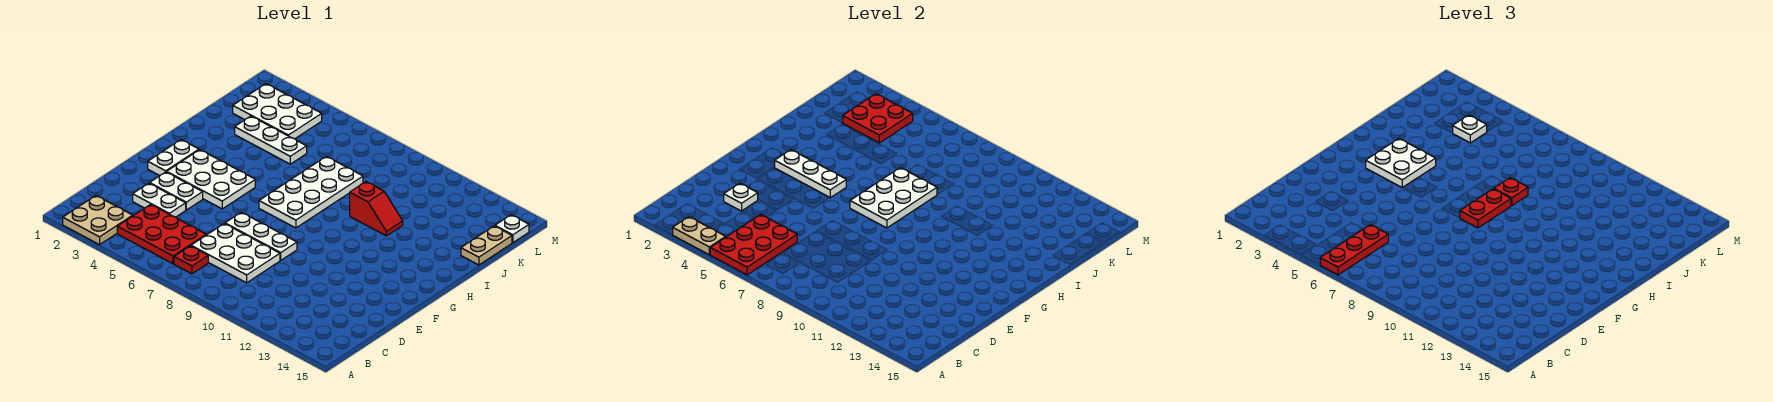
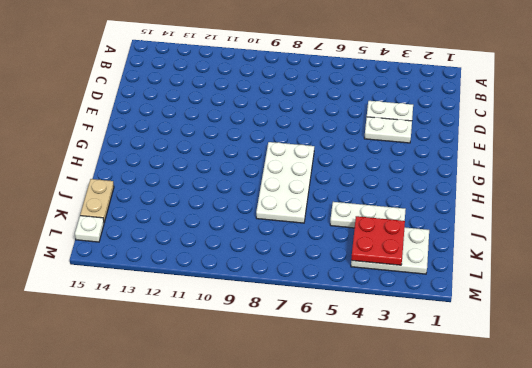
none -> tan plate A2:B3 level 1
none -> red plate B4:C6 level 1
none -> red plate B7 level 1

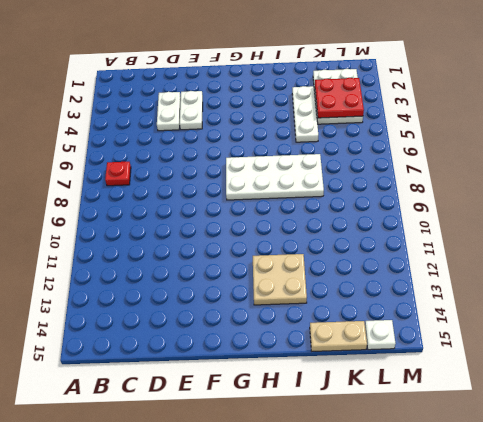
tan plate H12:I13 level 1 -> tan plate A2:B3 level 1
none -> red plate B4:C6 level 1
none -> white plate C7:D9 level 1
none -> white plate E7:E9 level 1

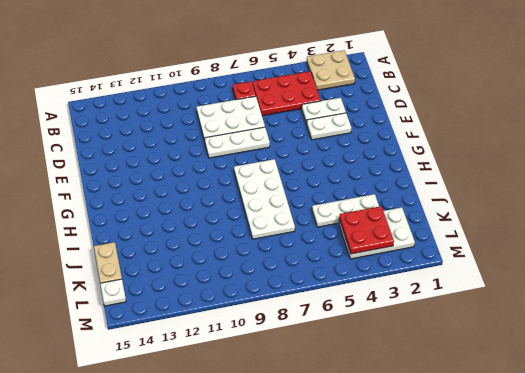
none -> white plate F2:G2 level 1
none -> white plate F3:G5 level 1
none -> red slope I10:I11 level 1 top 10

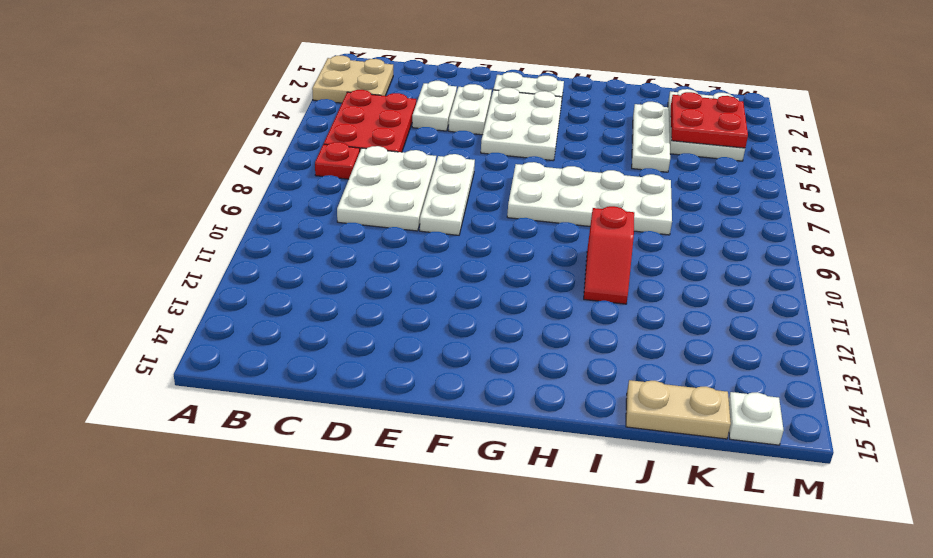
none -> tan plate A3:A4 level 2
none -> red plate A5:C6 level 2
none -> white plate D3 level 2

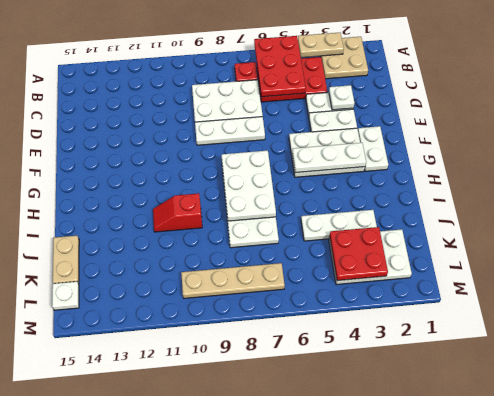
tan plate L7:L10 level 1 -> none
none -> red plate A6:C6 level 3
none -> white plate G3:H4 level 3
none -> red plate G8:H8 level 3

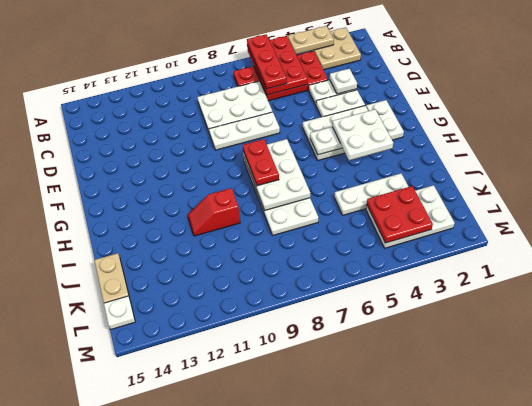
none -> red plate I8 level 3
none -> white plate K4 level 3

